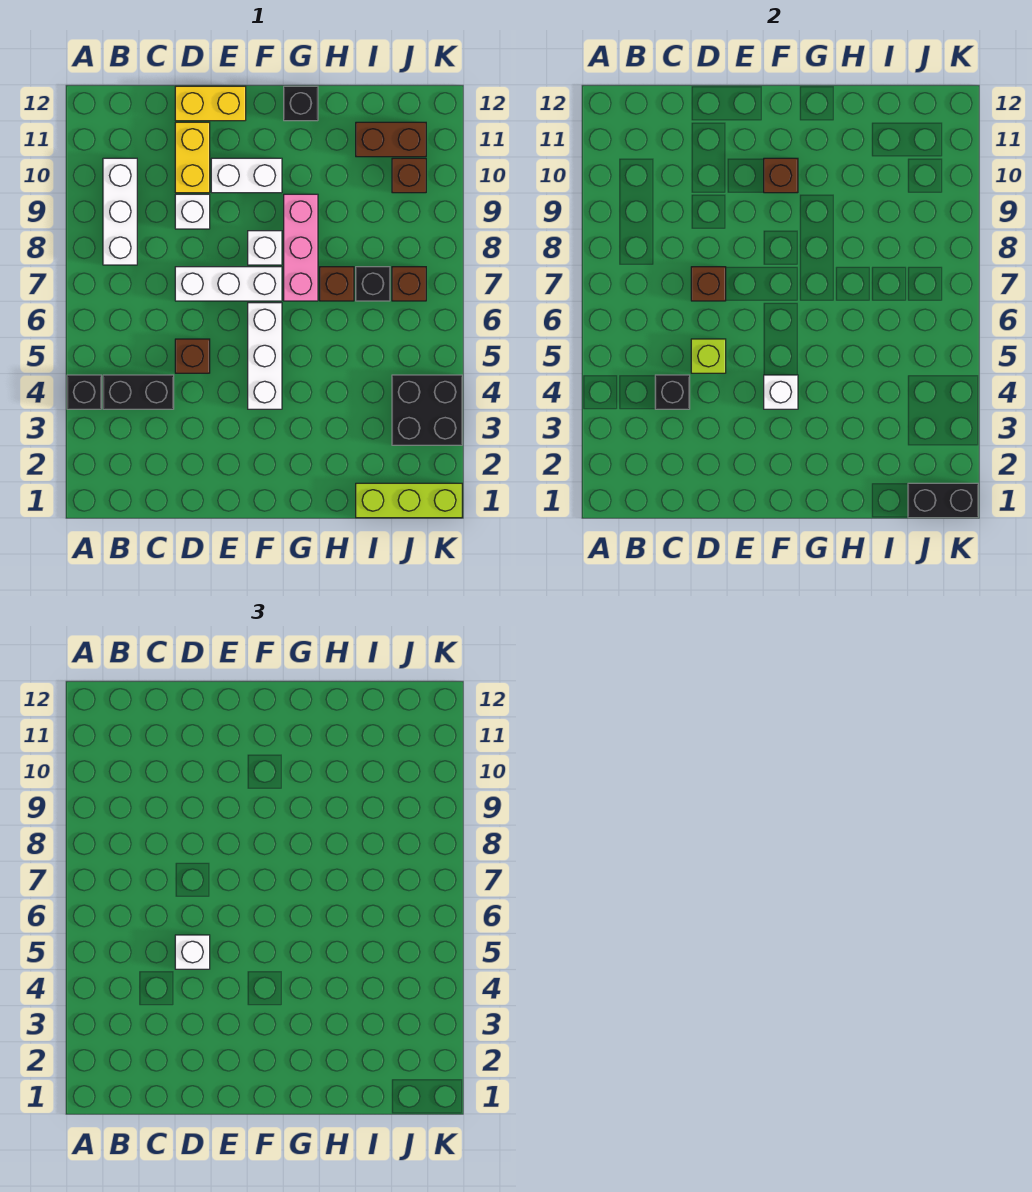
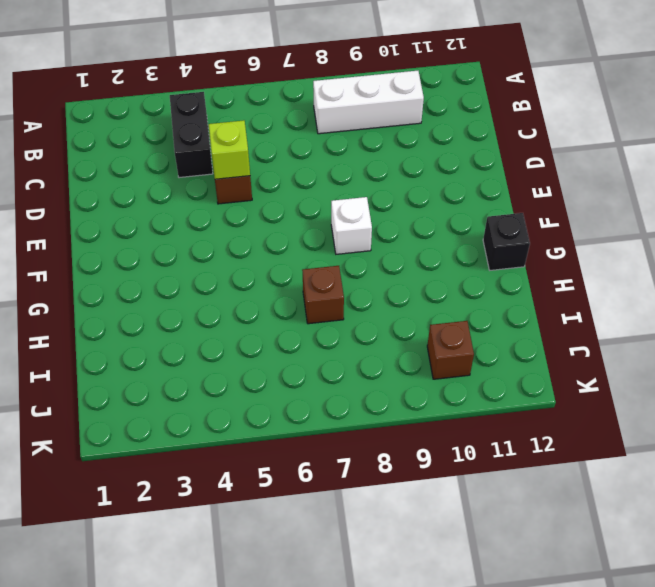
none -> black brick A4 level 1
none -> white brick D7:F7 level 1
none -> white brick D9 level 1

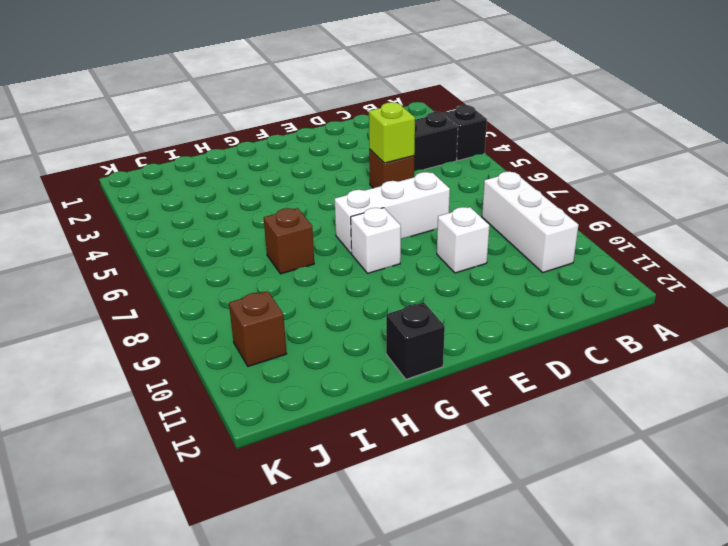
none -> yellow brick D10:D11 level 1
none -> yellow brick D12:E12 level 1
none -> white brick E10:F10 level 1

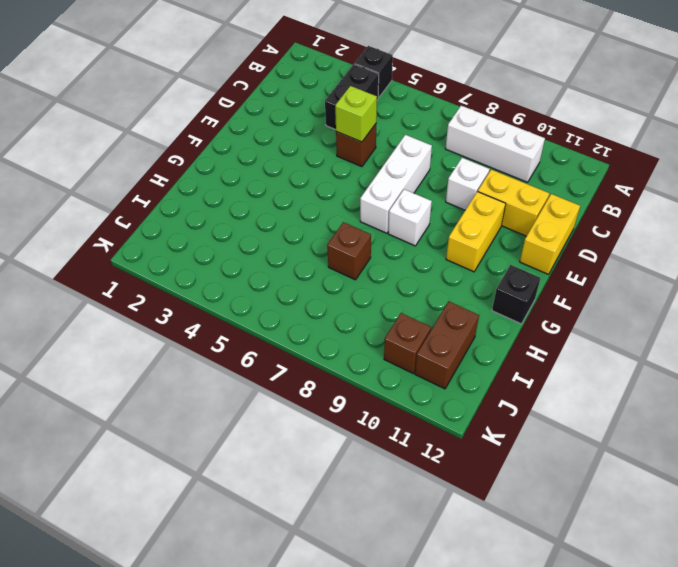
yellow brick E10:F10 level 1 -> white brick E10:F10 level 1
none -> white brick F4:F6 level 1
none -> pink brick G7:G9 level 1
none -> lime brick I1:K1 level 1

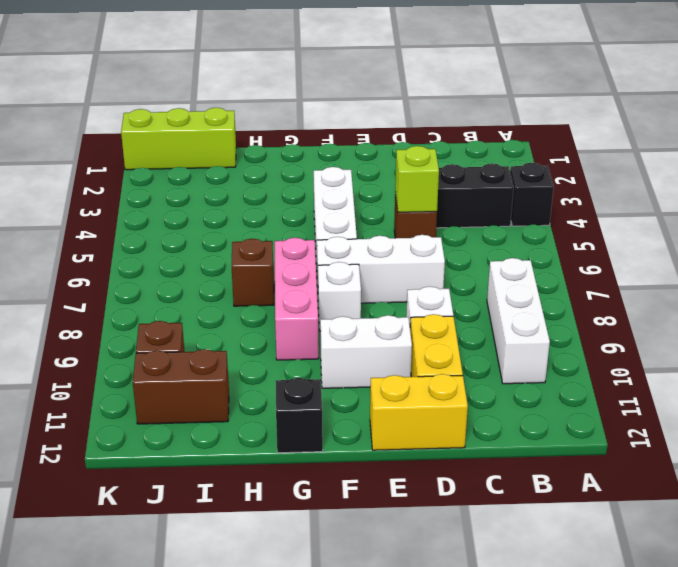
none -> black brick I7 level 1
none -> black brick J3:K4 level 1
none -> brown brick J7 level 1

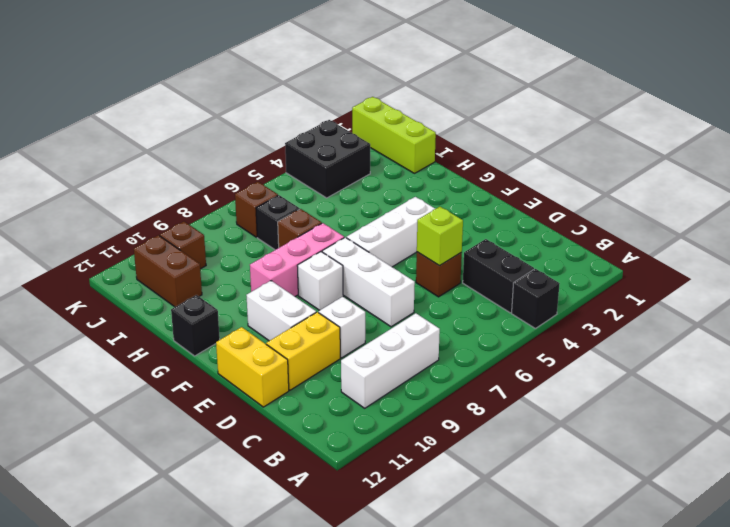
none -> black brick C4 level 2
none -> brown brick D7 level 2
none -> white brick F4 level 2

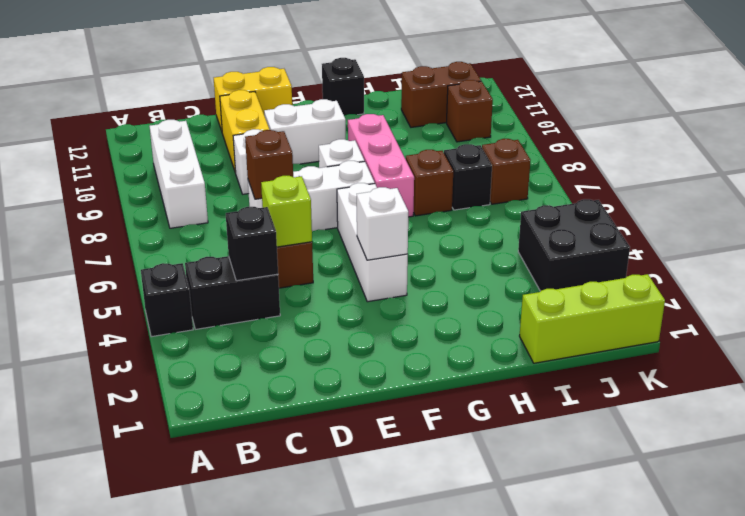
none -> brown brick F10 level 2
none -> black brick J1:K1 level 2
none -> white brick D5 level 3

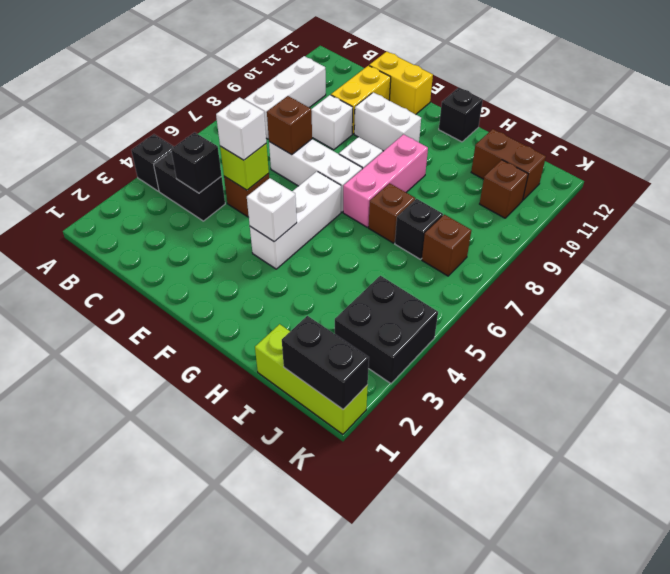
none -> brown brick F10 level 2

